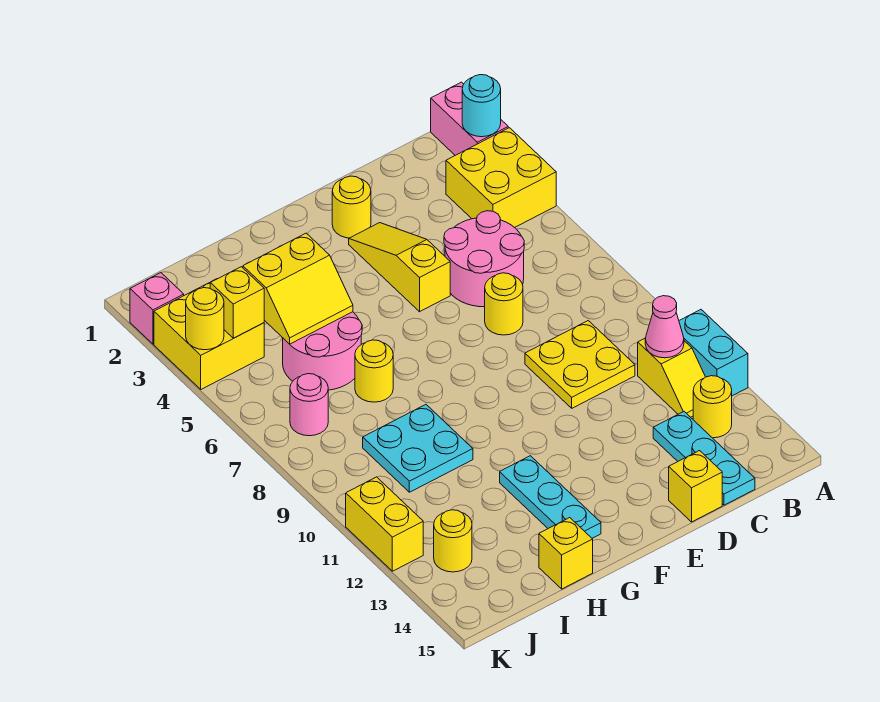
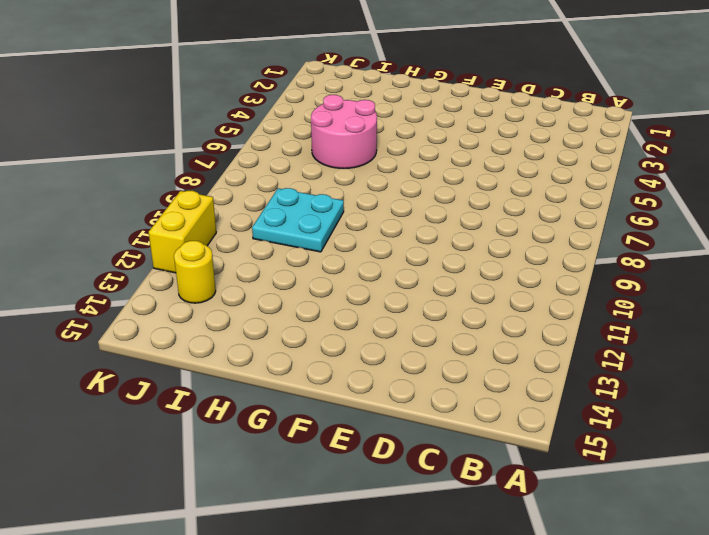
none -> pink brick A1:A2 level 1
none -> yellow brick A3:B4 level 1
none -> cyan brick A11:A12 level 1

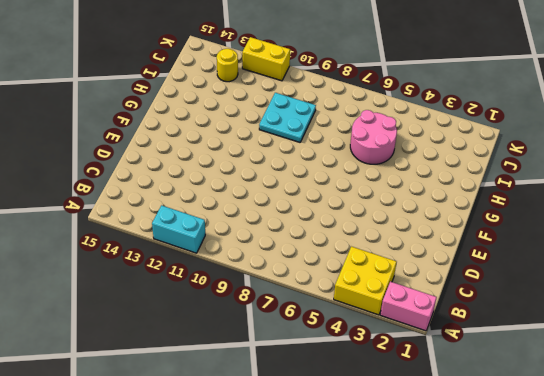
none -> yellow slope B11:B12 level 1 top 11
none -> yellow round brick B13 level 1
none -> pink round brick C5:D6 level 1

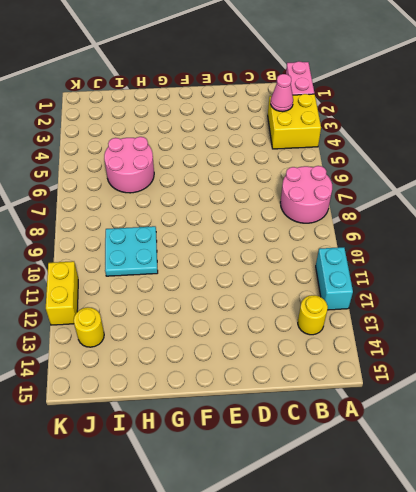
pink round brick A7:B8 level 1 -> pink round brick C5:D6 level 1
pink cone B3 level 2 -> pink cone B11 level 2
none -> yellow slope B11:B12 level 1 top 11
none -> yellow plate C9:D10 level 1
none -> cyan plate C13:C15 level 1

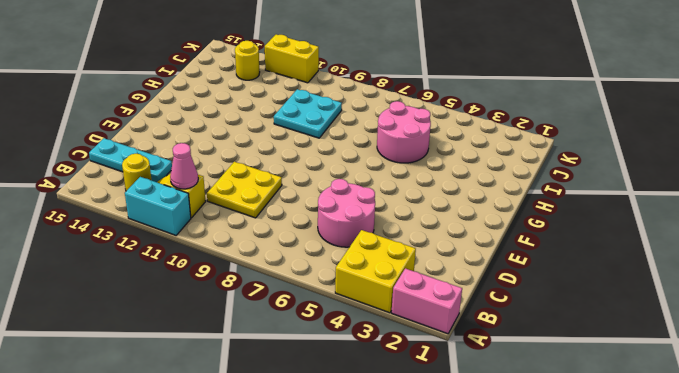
none -> yellow round brick D7 level 1
none -> yellow brick D15 level 1
none -> yellow round brick E2 level 1

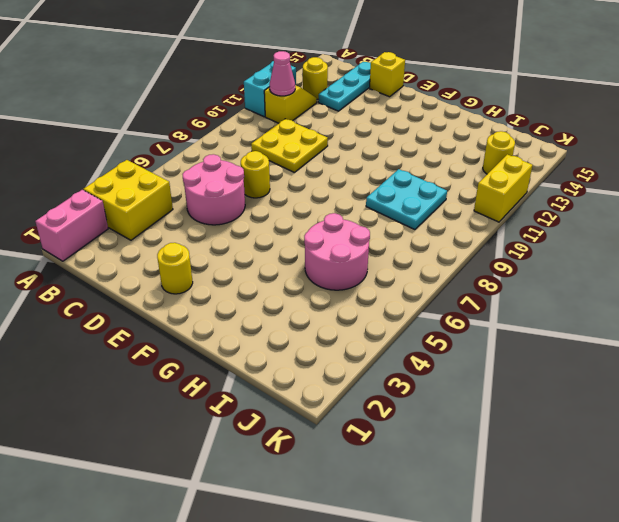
none -> yellow slope E3:E5 level 1 top 5
none -> cyan plate G12:G14 level 1
none -> yellow round brick H7 level 1

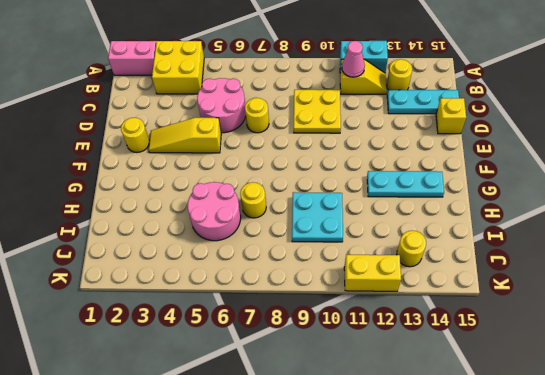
none -> yellow brick H15 level 1
none -> yellow brick J3:K4 level 1
none -> pink round brick J7 level 1

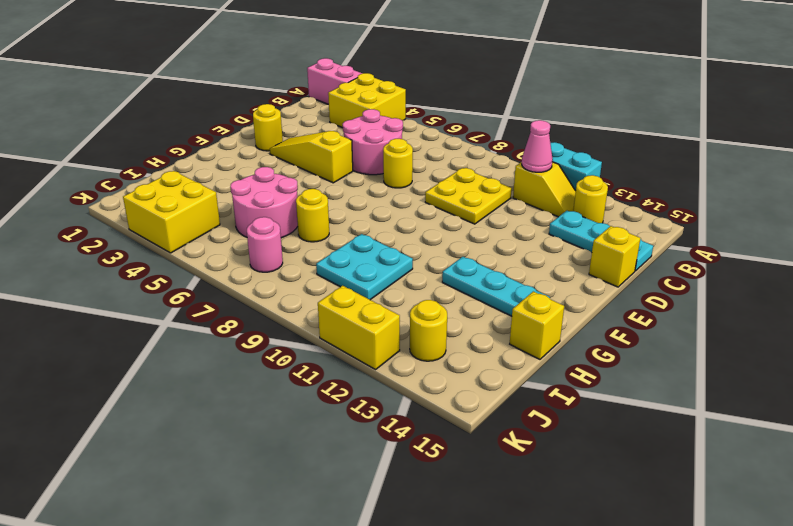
none -> pink brick K2 level 1
none -> cyan round brick A2 level 2
none -> yellow slope H4:I5 level 2 top 4

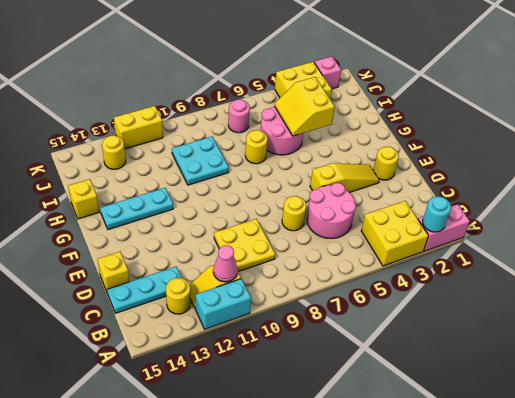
none -> yellow brick J4 level 2
none -> yellow round brick K4 level 2

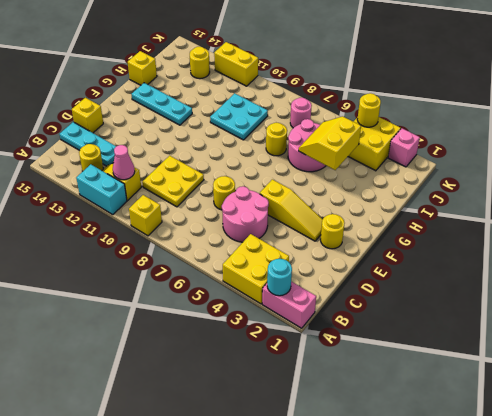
yellow brick A9 level 1 -> yellow brick J4 level 2

